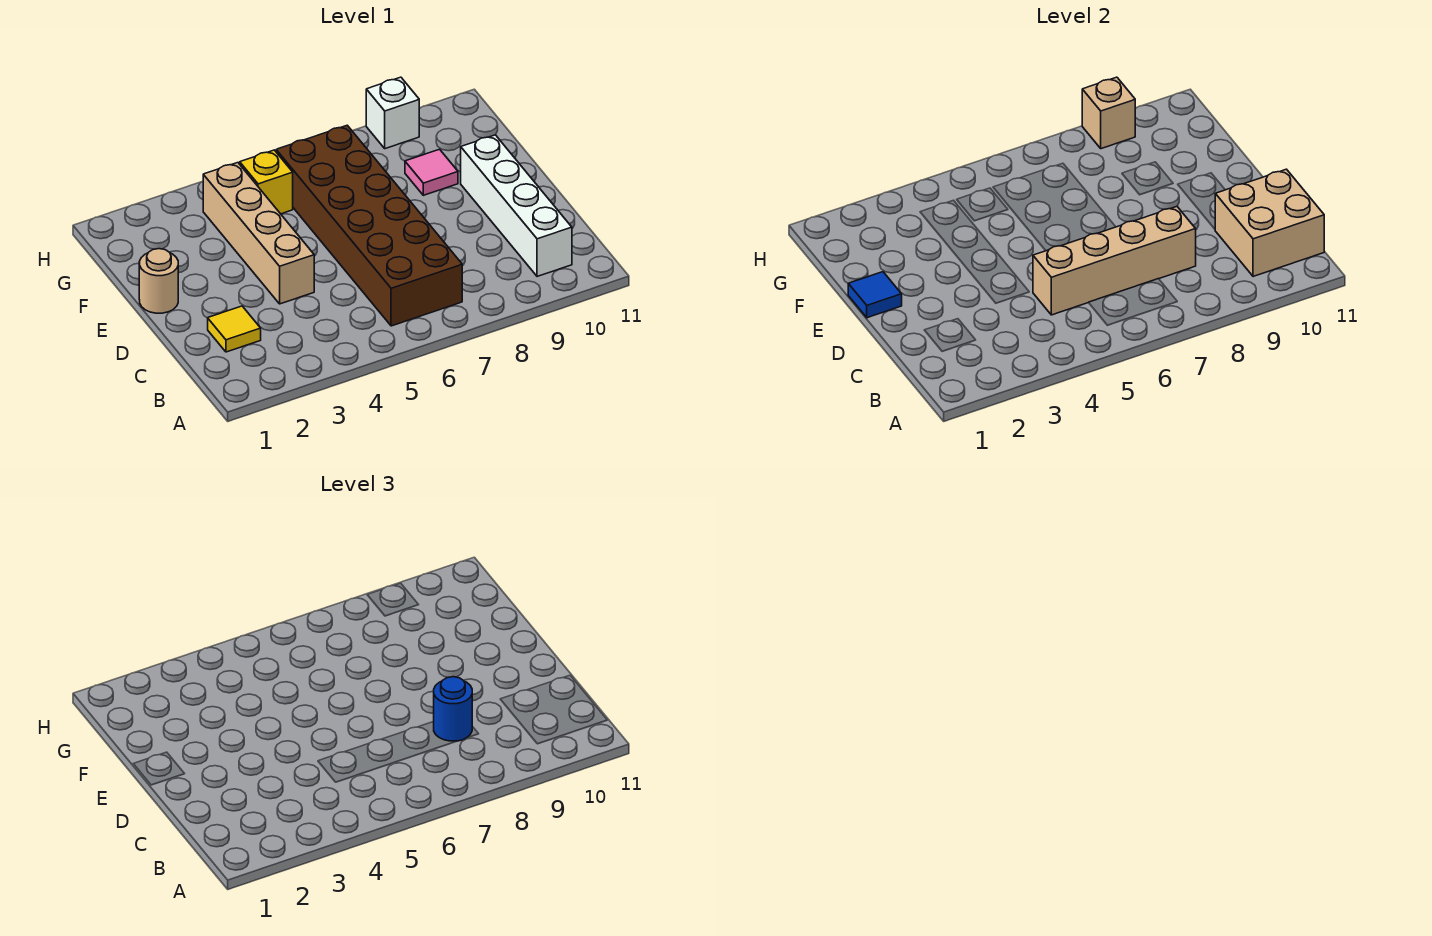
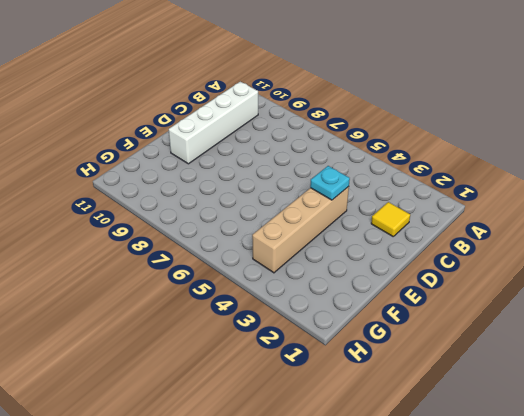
cyan plate D4 level 2 -> none
none -> brown brick B6:G7 level 1
none -> tan round brick E1 level 1
none -> pink tile F9 level 1

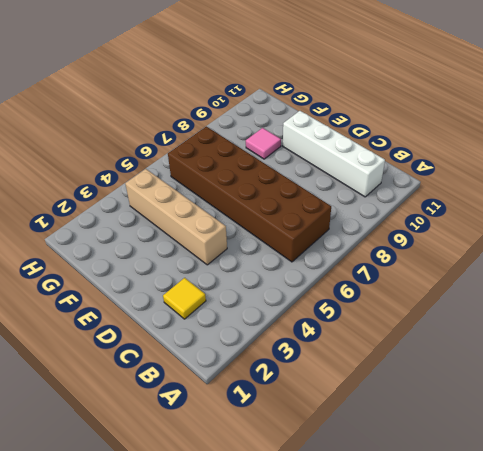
none -> tan round brick E1 level 1
none -> yellow brick G5 level 1
none -> white brick H9 level 1

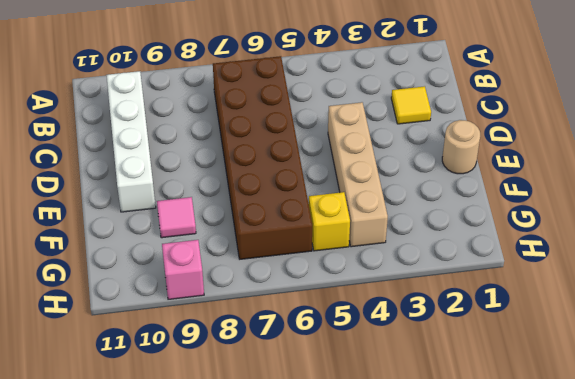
pink brick H9 level 1 -> white brick H9 level 1
none -> tan brick B10:C11 level 2
none -> tan brick C5:C8 level 2
none -> blue tile E1 level 2

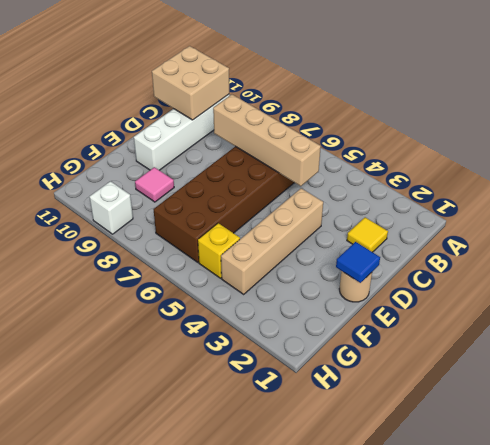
none -> tan brick H9 level 2
none -> blue round brick C8 level 3

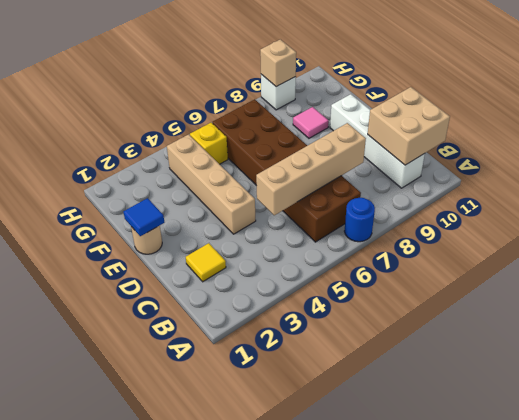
blue round brick A7 level 1 -> blue round brick C8 level 3

